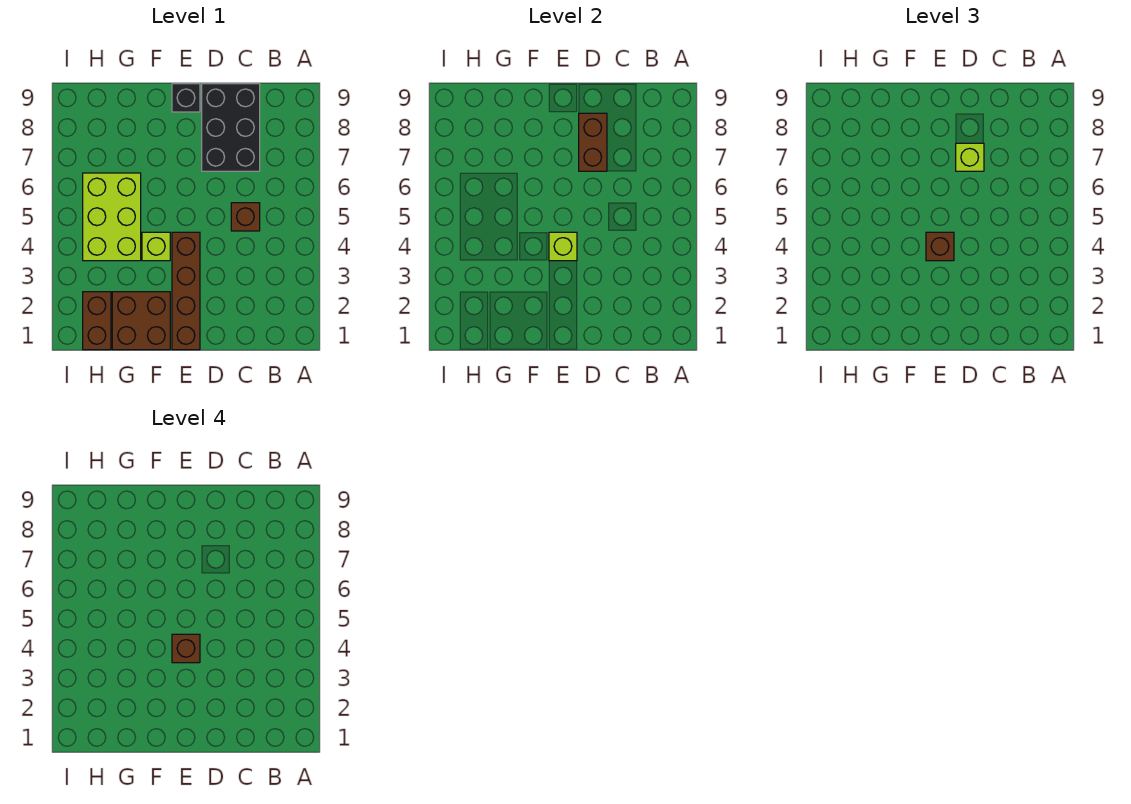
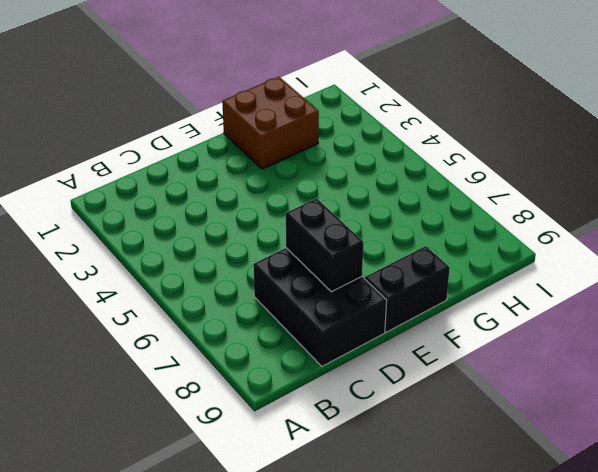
black brick D7:D8 level 2 -> brown brick D7:D8 level 2
black brick E9:F9 level 1 -> black brick E9 level 1
none -> brown brick C5 level 1
none -> brown brick E1:E4 level 1
none -> lime brick F4 level 1

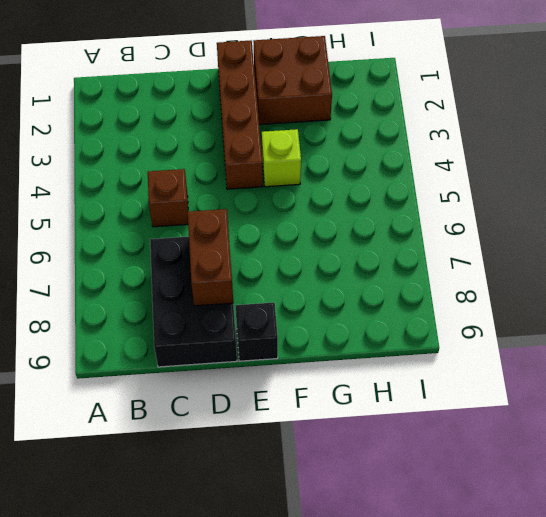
none -> lime brick G4:H6 level 1
none -> brown brick H1:H2 level 1
none -> lime brick E4 level 2

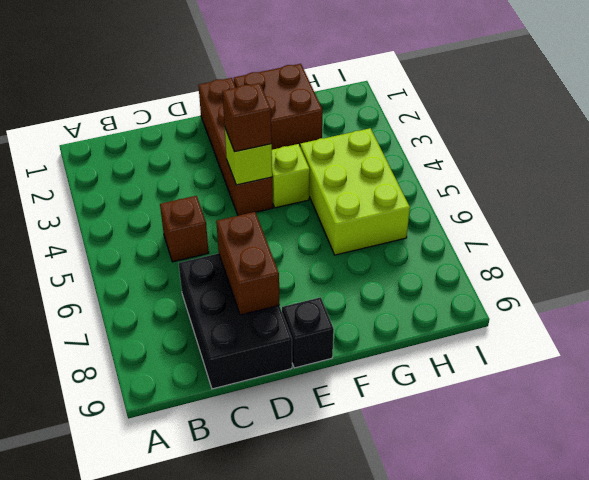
none -> brown brick H1:H2 level 1
none -> lime brick D7 level 3
none -> brown brick E4 level 4

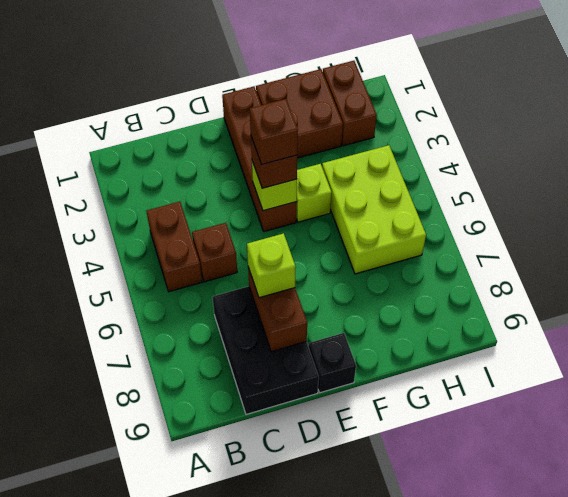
brown brick B4:B5 level 1 -> none

